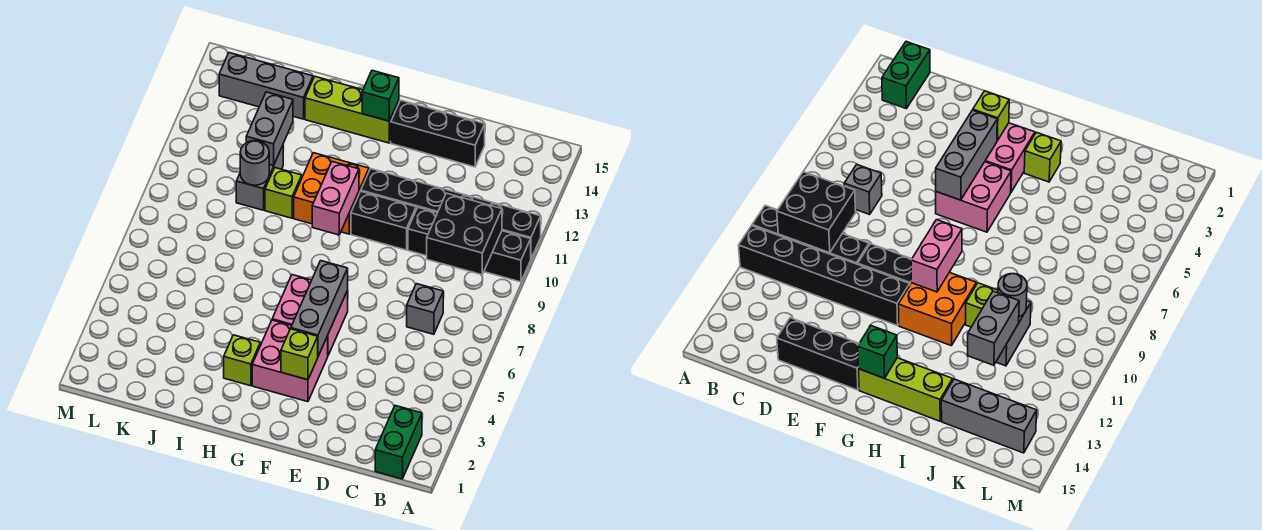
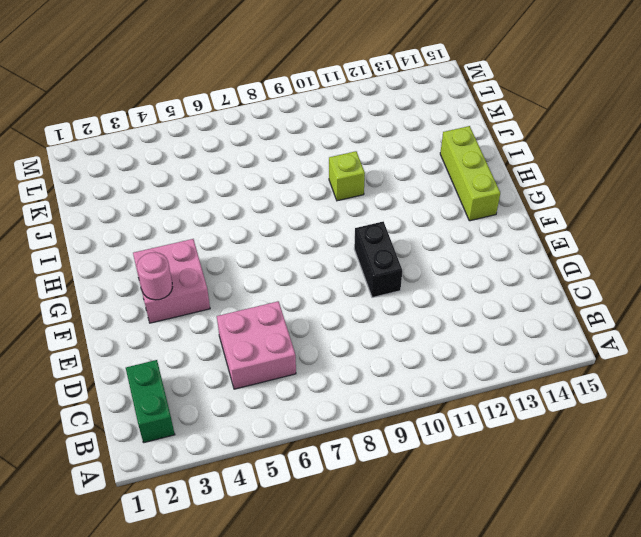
green brick B2:C2 level 1 -> green brick B1:B2 level 1
pink brick C5:D6 level 1 -> pink brick F5:G6 level 1
pink round brick F3 level 2 -> lime brick F3 level 2
none -> black brick A10:D10 level 1
none -> black brick A11:F11 level 1
none -> grey brick C7 level 1

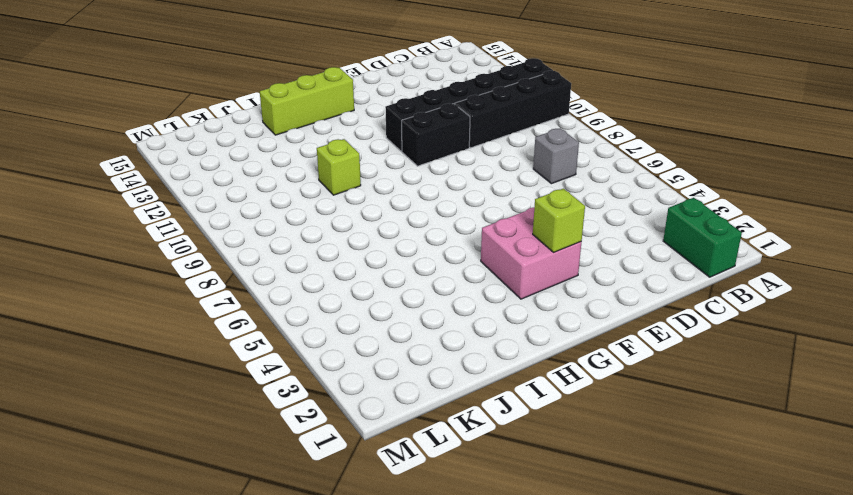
none -> black brick D14:F14 level 1
none -> pink brick F5:G6 level 1
none -> orange brick G10:H11 level 1

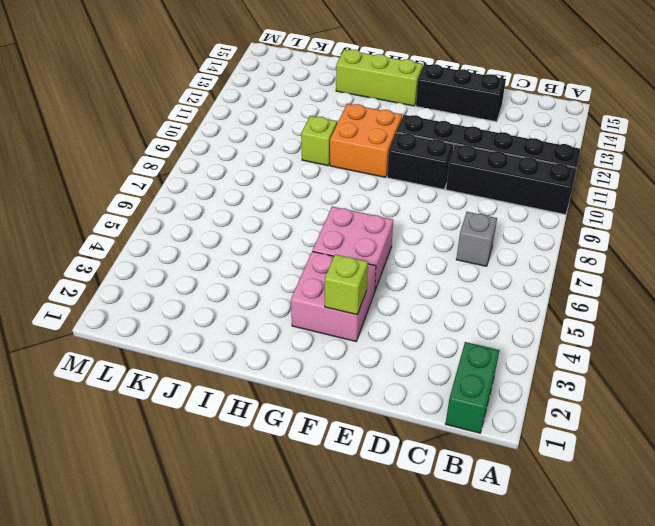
none -> lime brick H3 level 1
none -> grey brick J10:J11 level 1
none -> grey brick J14:L14 level 1

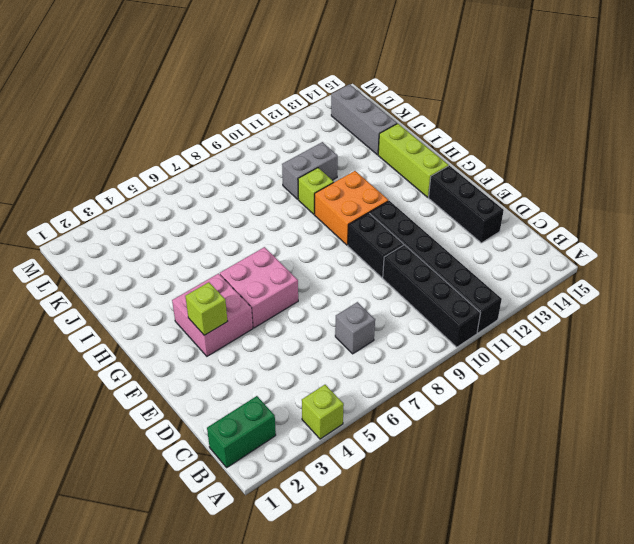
lime brick A4 level 1 -> lime brick H3 level 1
none -> black brick B9:C10 level 2
none -> grey brick F4:F6 level 2
none -> pink brick G9:G10 level 2

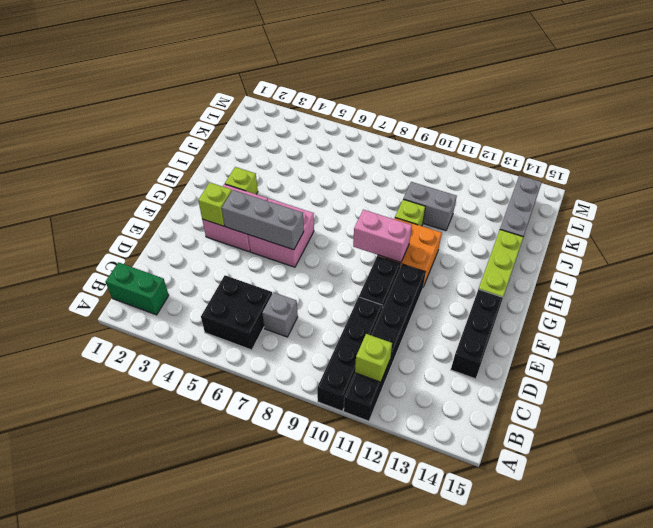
black brick B5:C6 level 1 -> black brick B9:C10 level 2
lime brick B11 level 2 -> none
none -> green brick G14 level 2
none -> grey round brick J10 level 2
none -> grey brick J11:J12 level 2

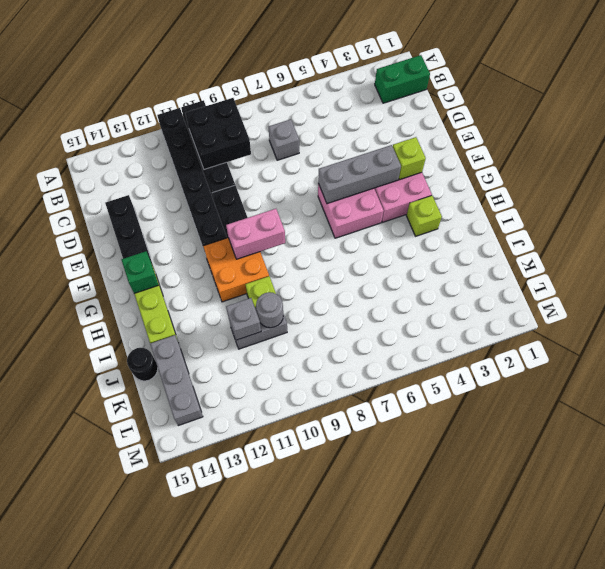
grey brick J11 level 2 -> grey brick J11:J12 level 2
black round brick J15 level 1 -> none

